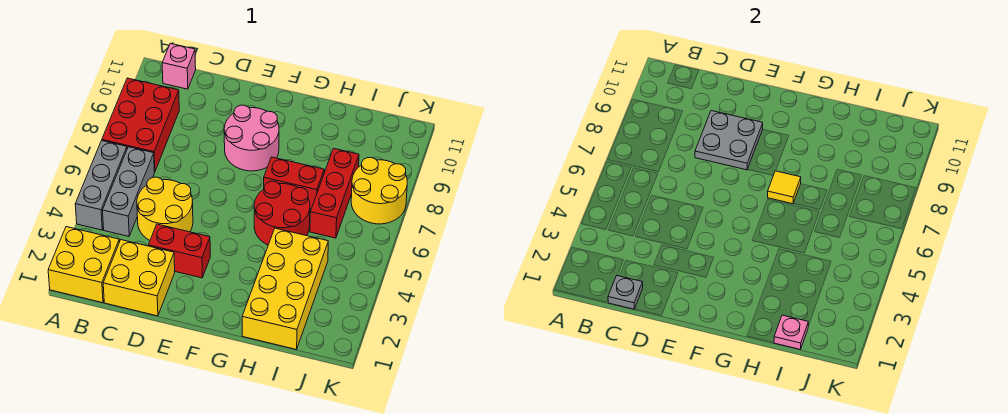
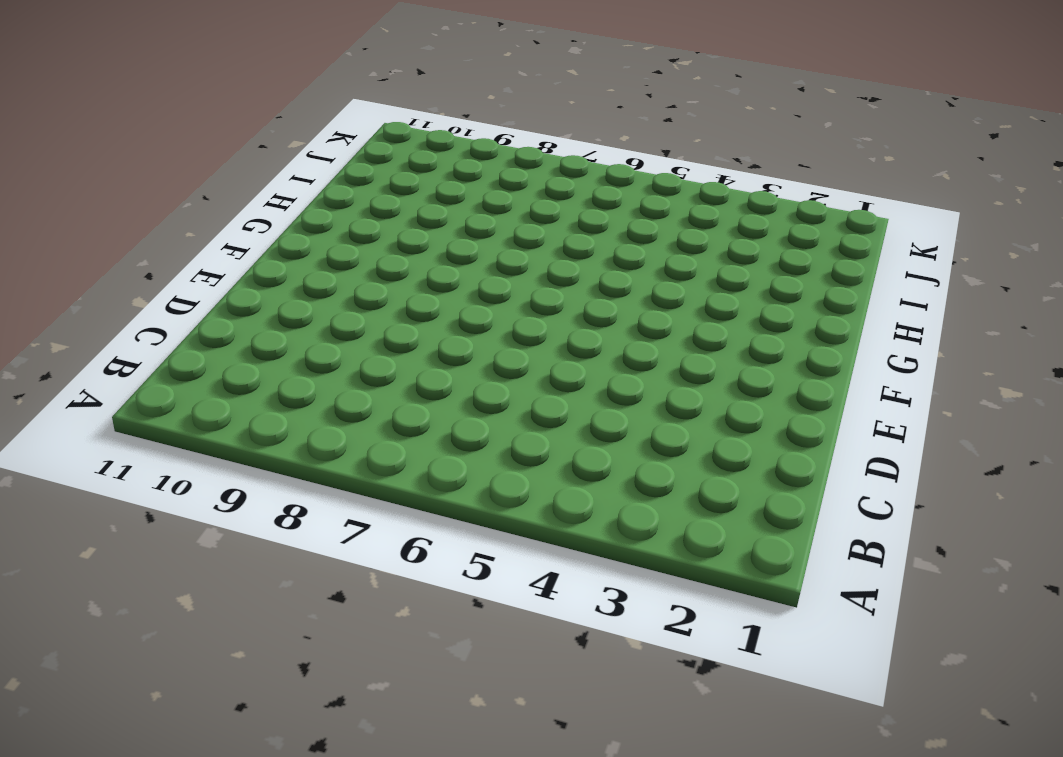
none -> yellow brick A1:B2 level 1
none -> grey brick A4:A6 level 1
none -> red brick A7:B9 level 1

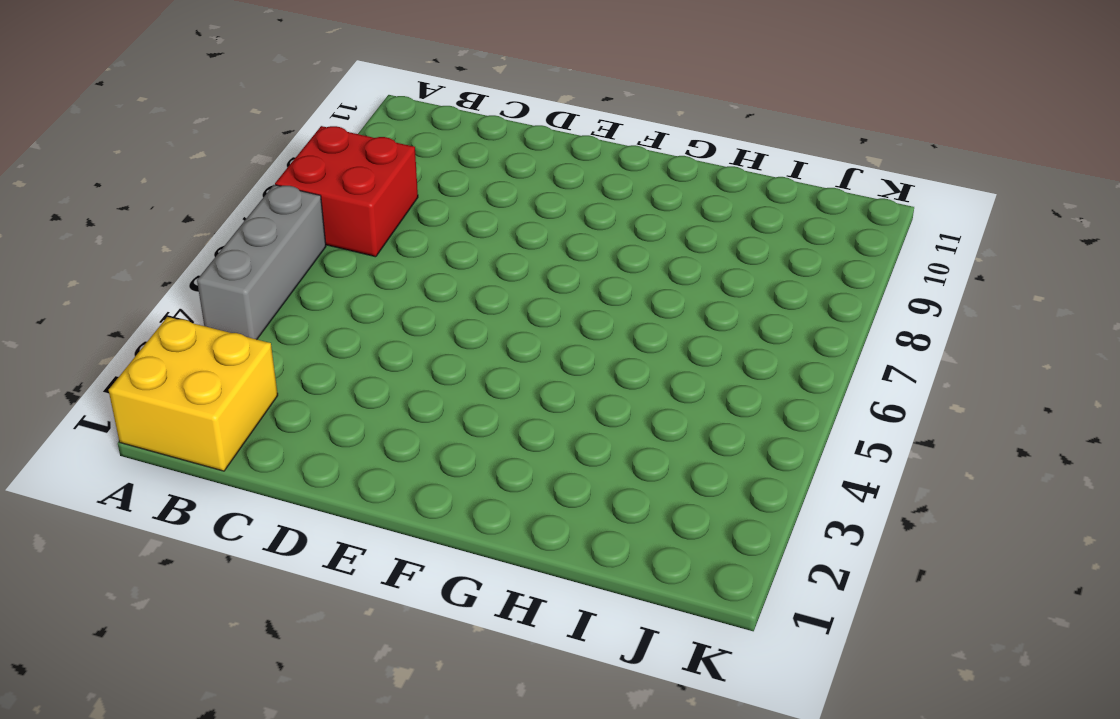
red brick A7:B8 level 1 -> red brick A7:B9 level 1
none -> grey brick B4:B6 level 1
none -> pink brick B11 level 1
none -> yellow brick C1:D2 level 1

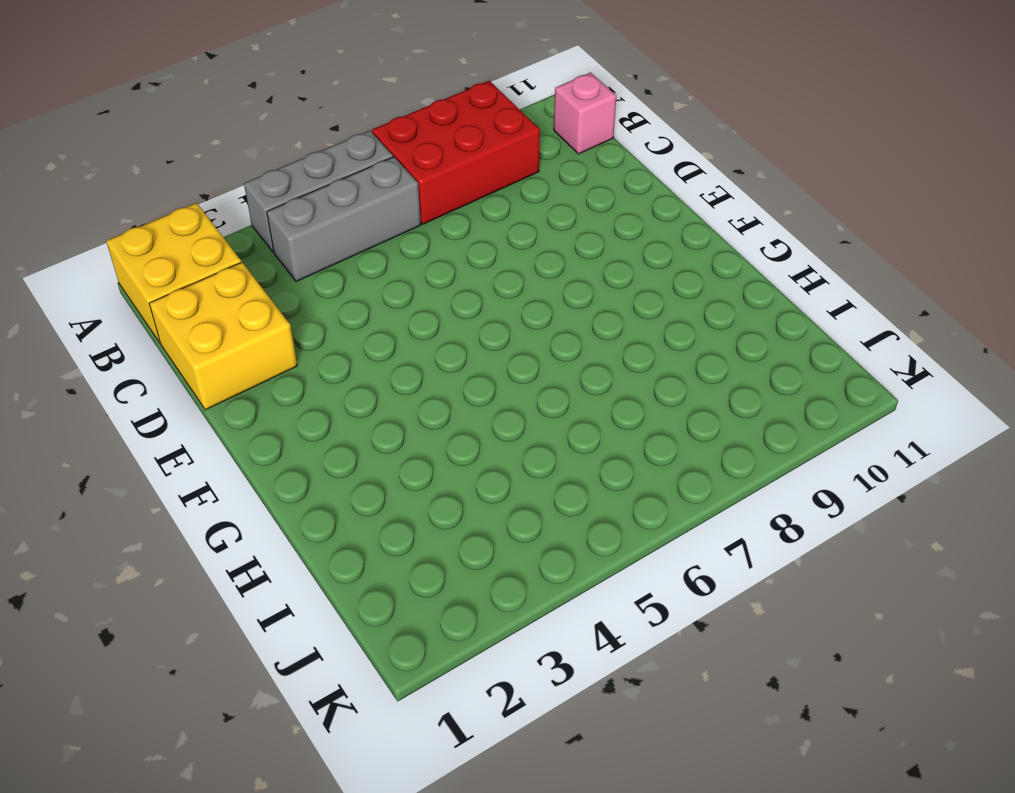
none -> yellow round brick C4:D5 level 1
none -> red brick D3:E3 level 1
none -> pink round brick E8:F9 level 1

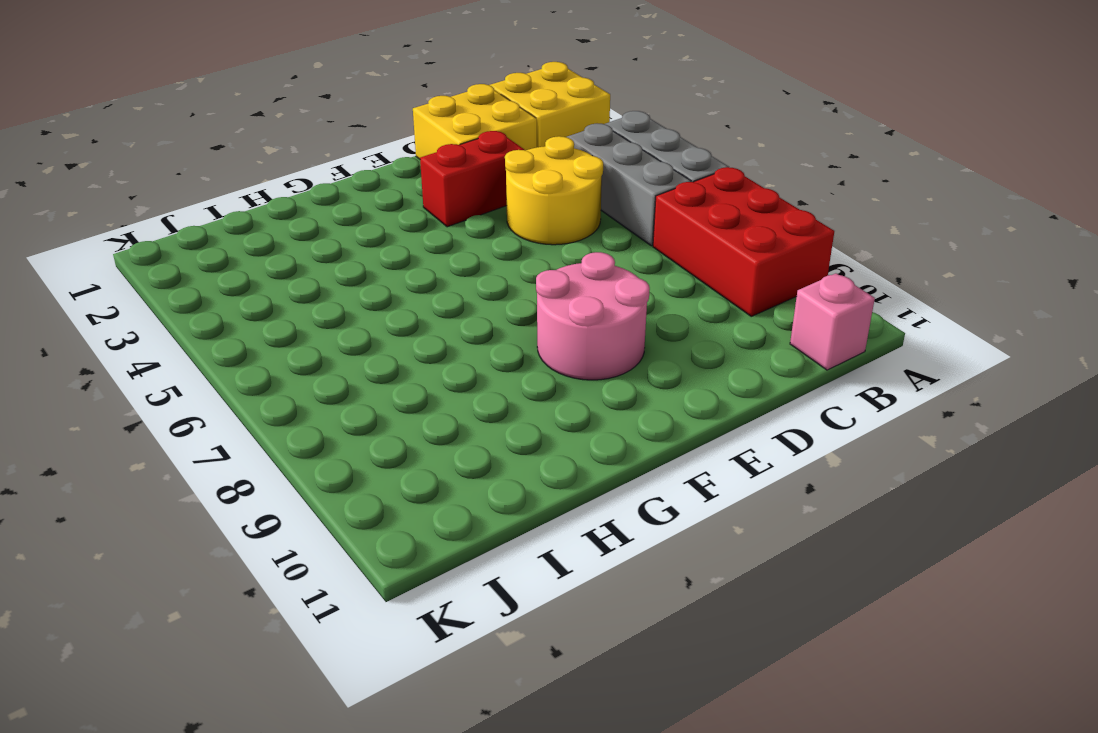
none -> red round brick G5:H6 level 1
none -> red brick G7:H7 level 1
none -> yellow brick H1:I4 level 1

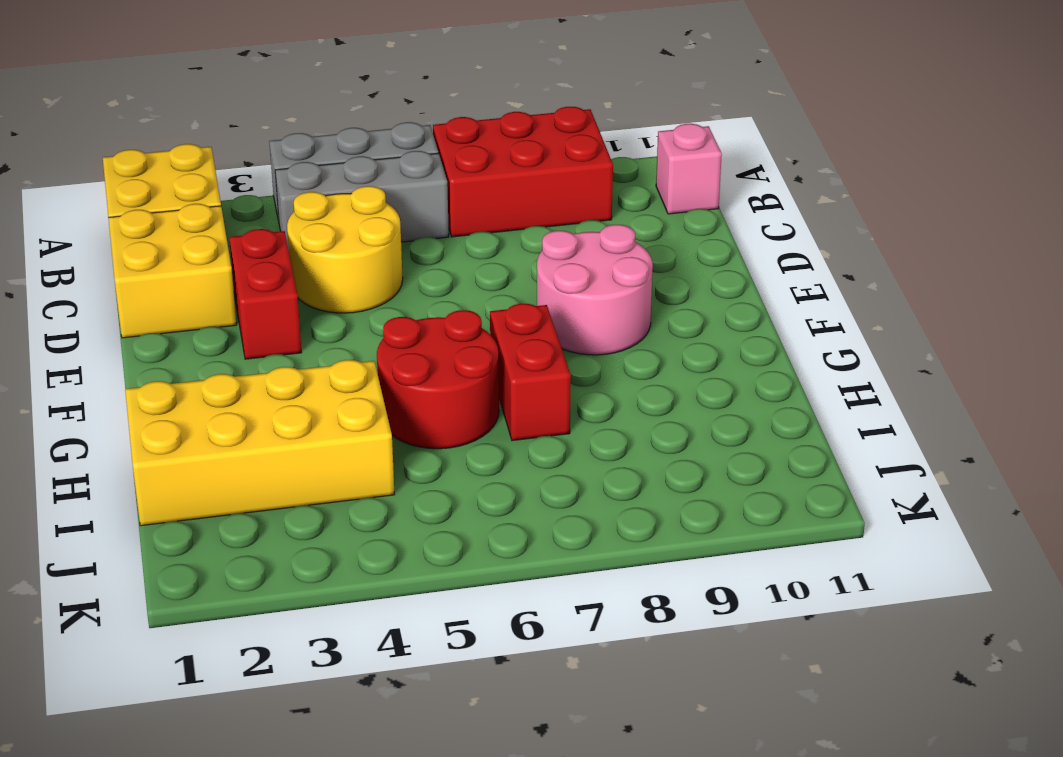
none -> red brick I6:I8 level 1
none -> yellow round brick J7:K8 level 1
none -> grey plate C1 level 2

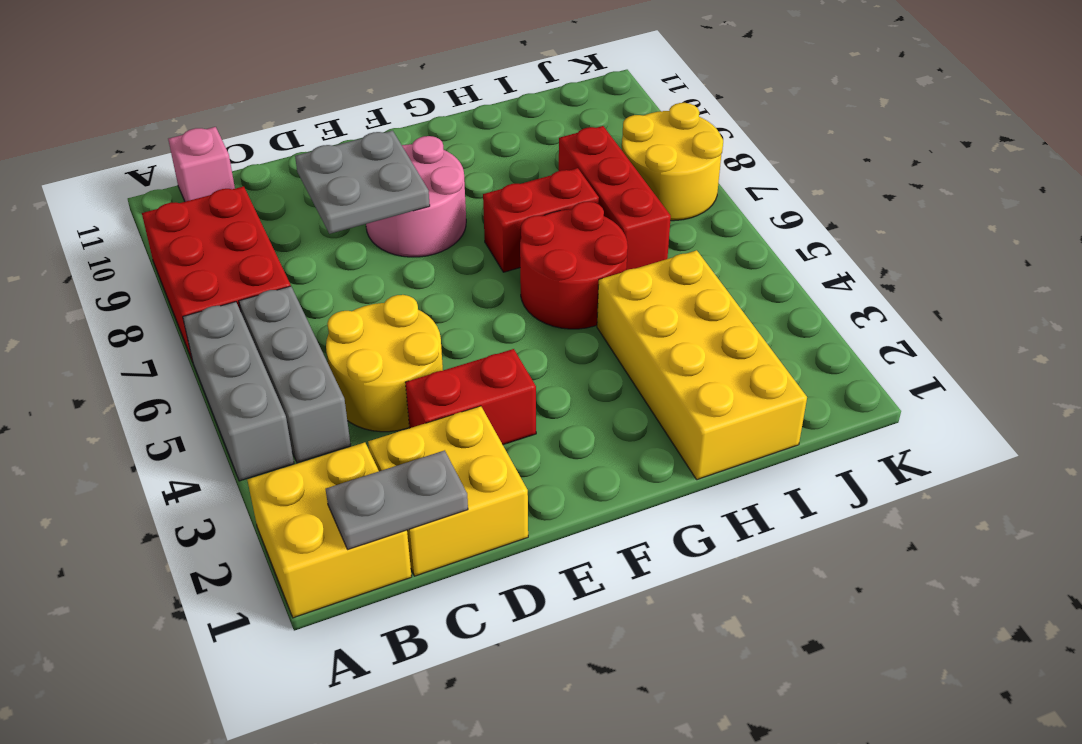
grey plate B1:C1 level 2 -> grey plate C1 level 2
none -> yellow tile G7 level 2
none -> pink plate I1 level 2

